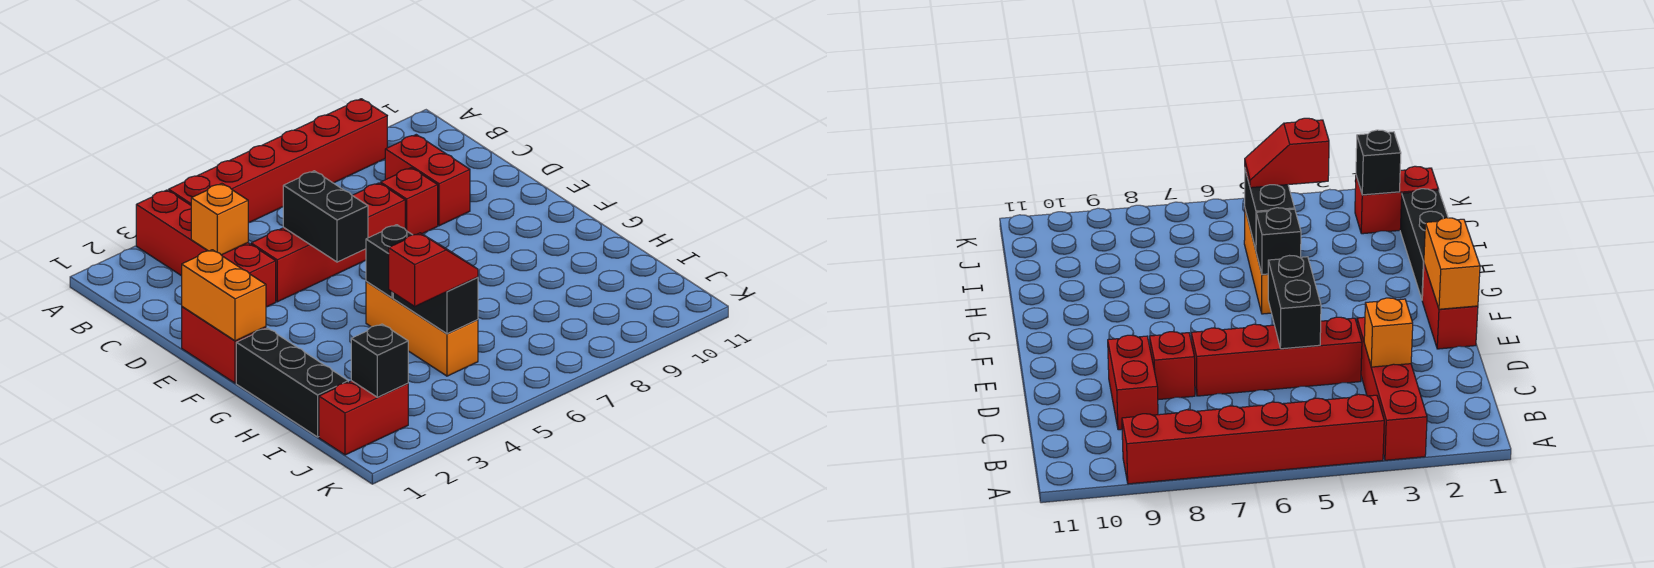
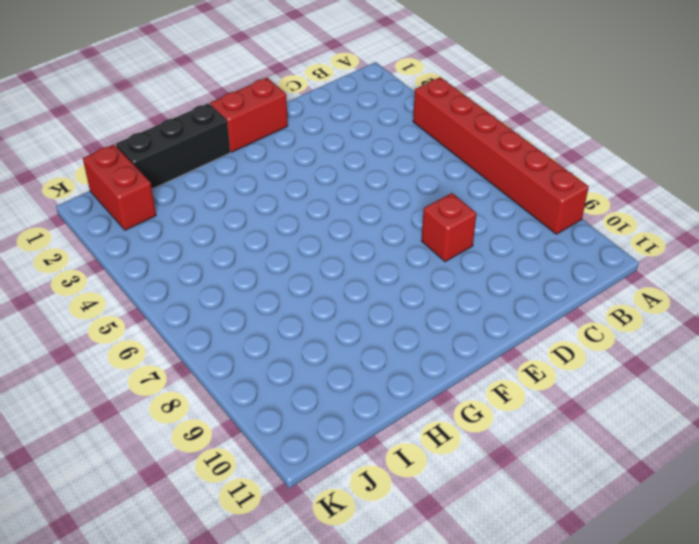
none -> red brick A3:D3 level 1
none -> red brick C9:D9 level 1
none -> red brick D4:D7 level 1

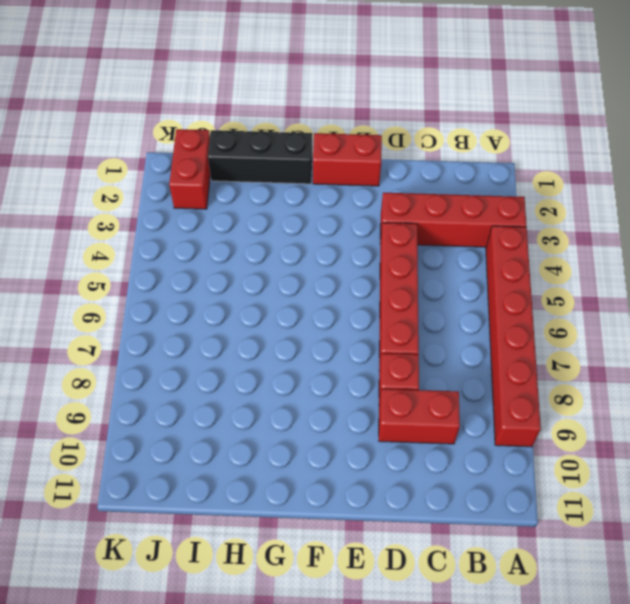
none -> orange brick G5:I5 level 1
none -> orange brick C3 level 2
none -> black brick D5:E5 level 2

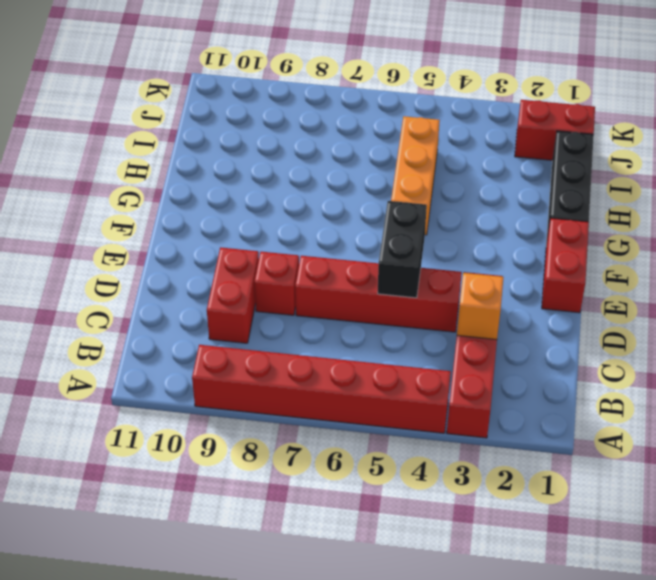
none -> orange brick E1:F1 level 2
none -> black brick G5 level 2
none -> black brick H5:I5 level 2

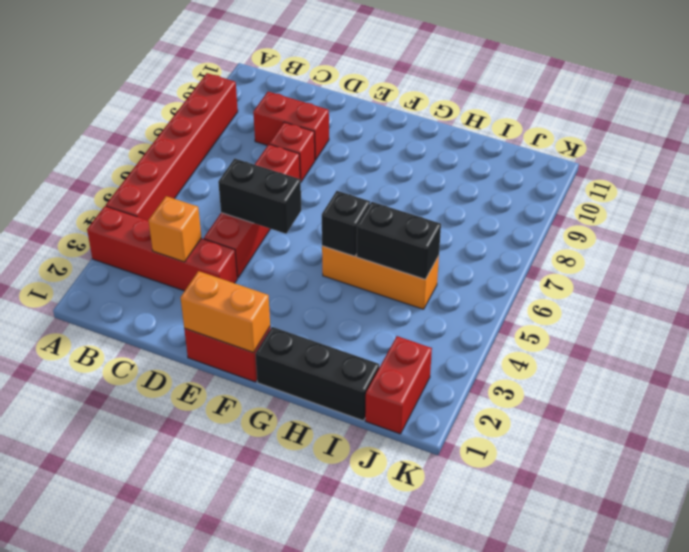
none -> black brick J2 level 2
none -> red slope I4:I5 level 3 top 4

